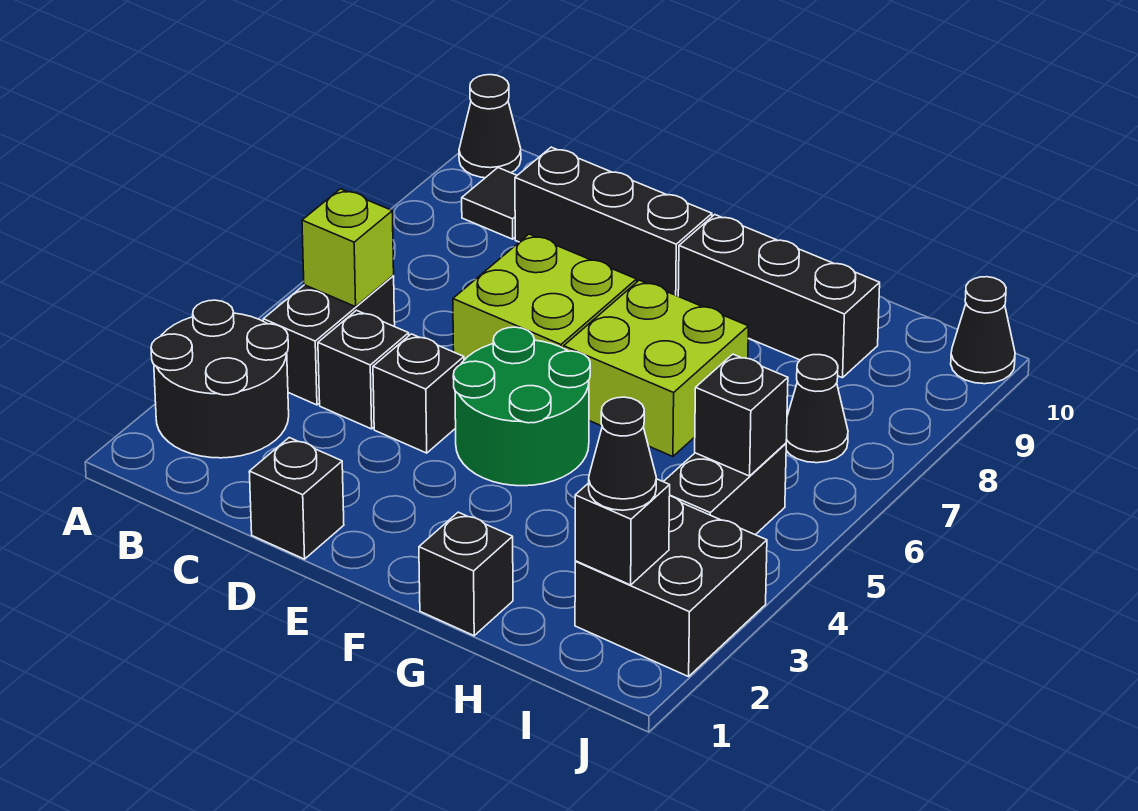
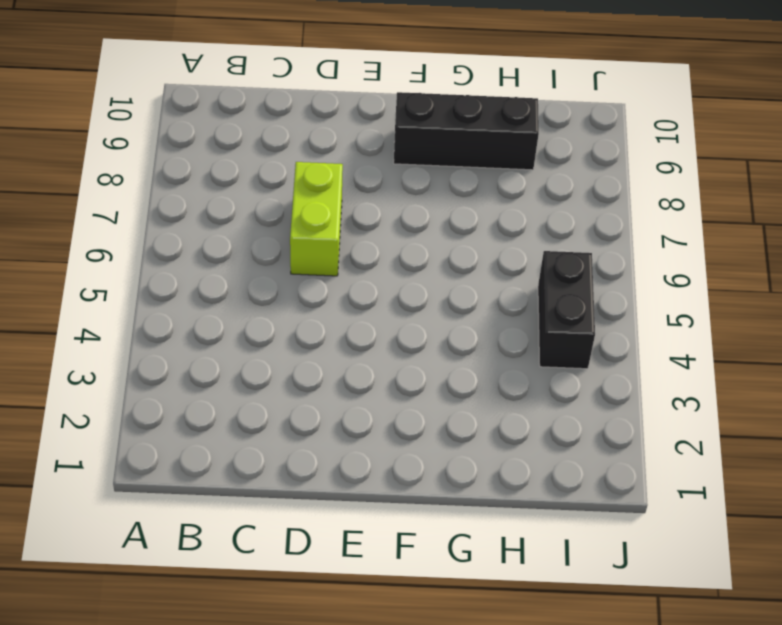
lime brick D6:D7 level 1 -> lime brick D6:E7 level 1
none -> black round brick A2:B3 level 1
none -> black cone A10 level 1
none -> black brick B4:B5 level 1

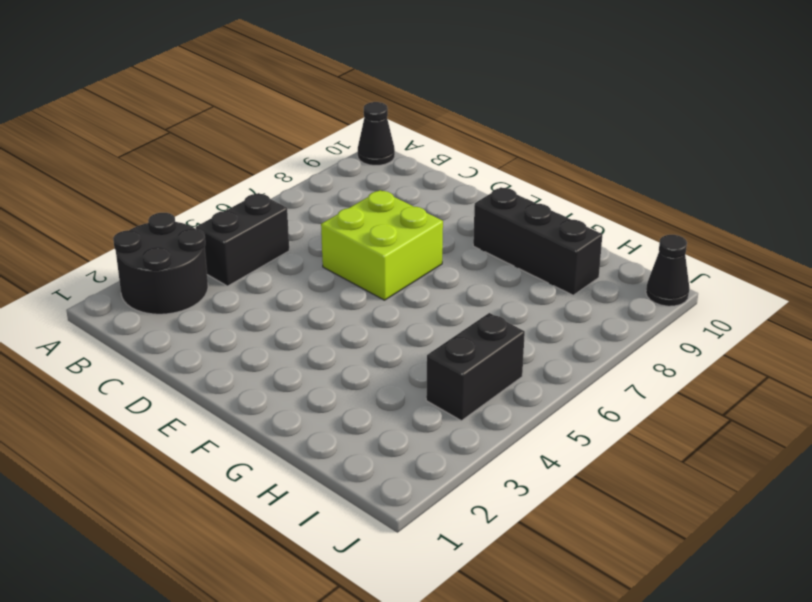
none -> black tile B9 level 1
none -> black brick C4 level 1
none -> black brick C9:E9 level 1

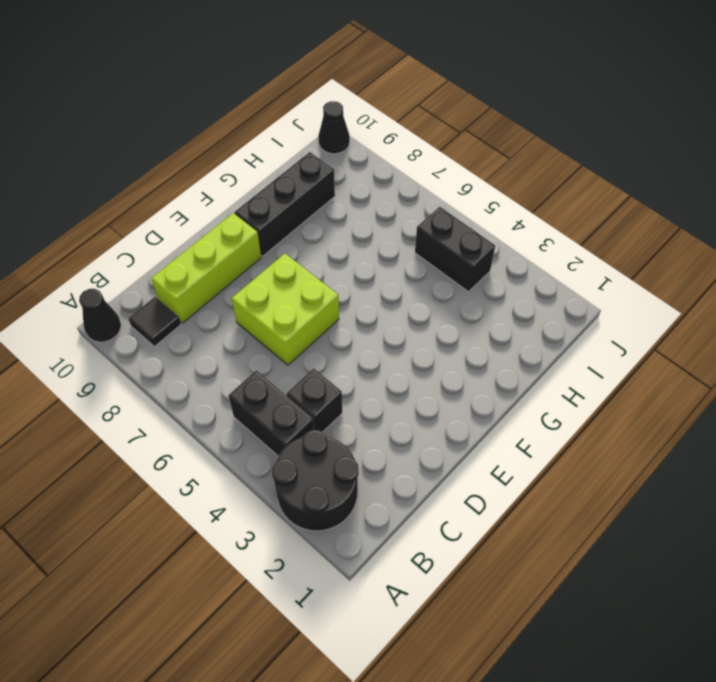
lime brick C9:E9 level 1 -> black brick C9:E9 level 1
none -> black brick D1 level 1
none -> black brick D4 level 1
none -> green round brick E4:F5 level 1

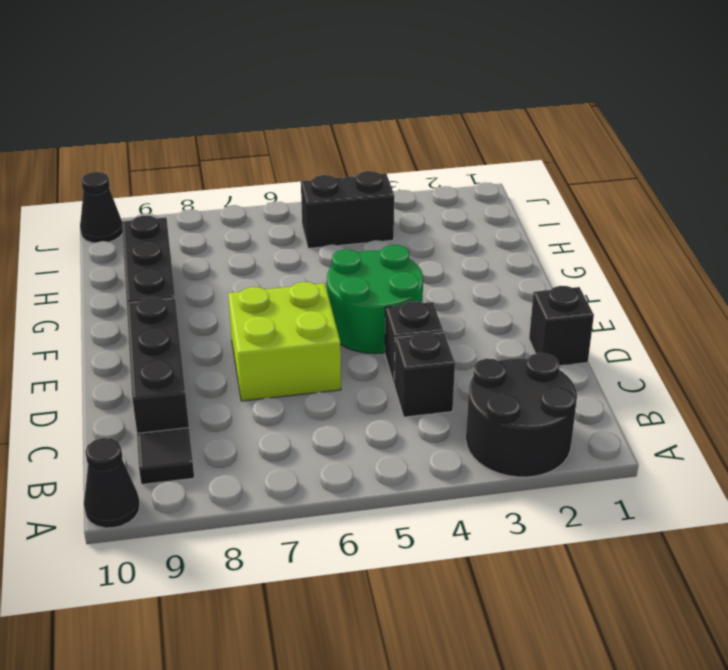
none -> black brick B4:B5 level 1
none -> lime brick F6:G7 level 1
none -> black brick G1 level 1

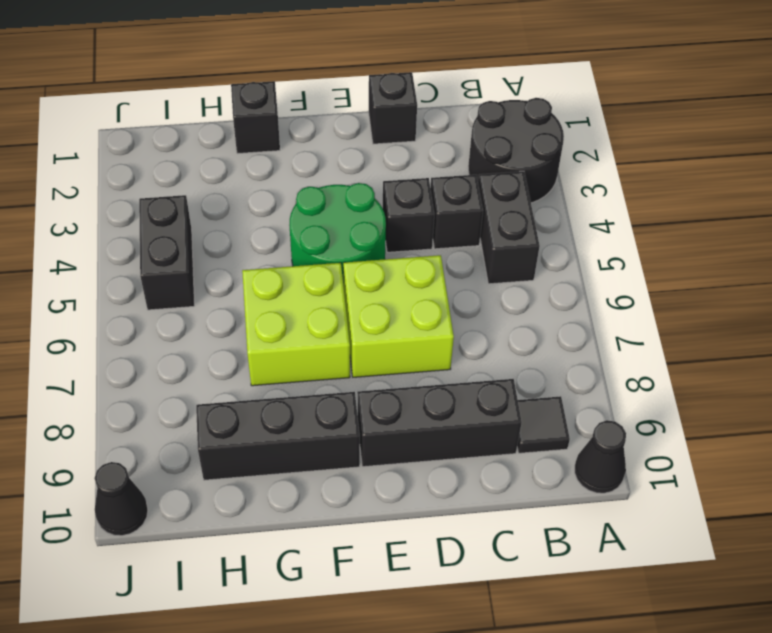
none -> black brick I2:J3 level 1
none -> black cone I7 level 1
none -> lime brick B5 level 2

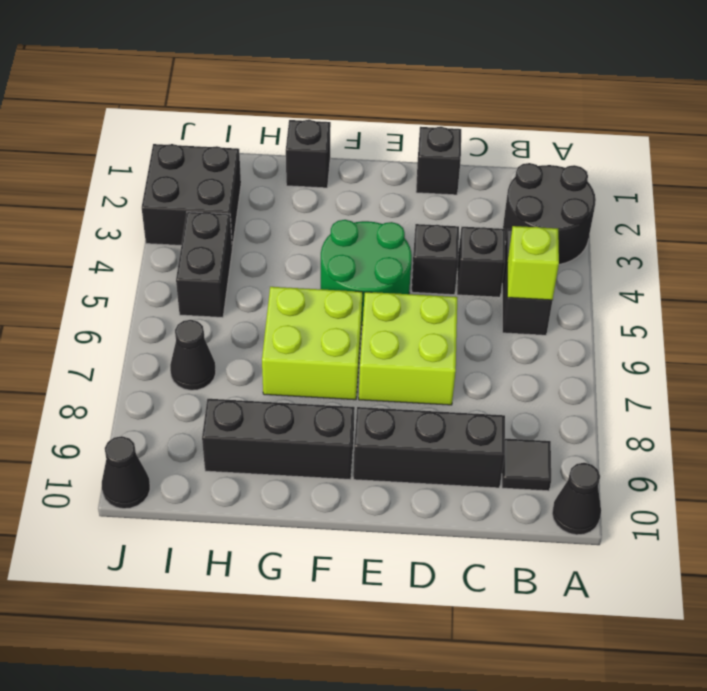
none -> black brick I2 level 2
none -> black brick I5 level 2
none -> black cone I2 level 3

